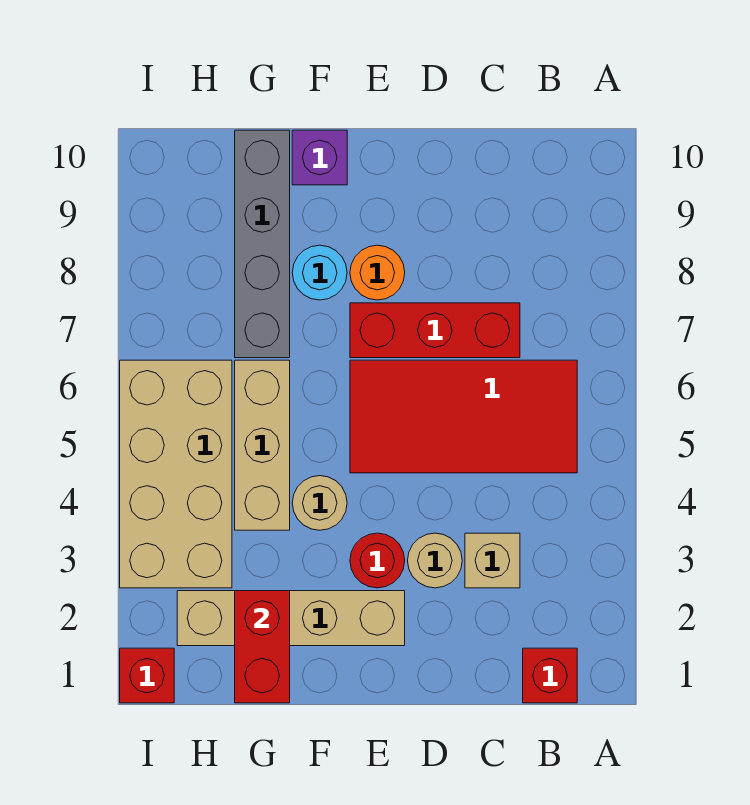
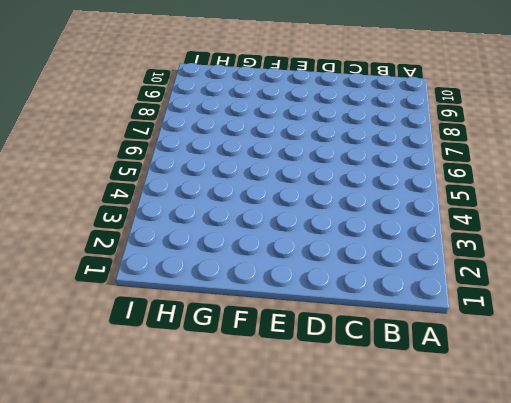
none -> red brick B1 level 1
none -> red tile B5:E6 level 1
none -> tan brick C3 level 1

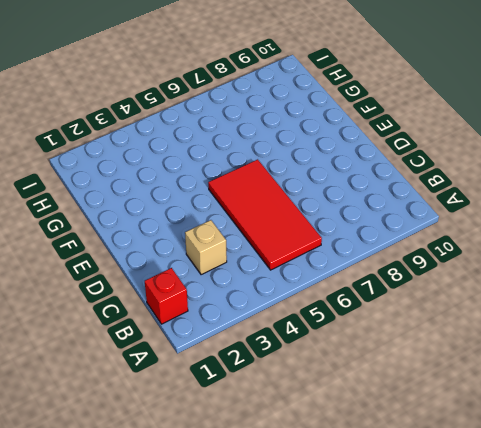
none -> red brick C7:E7 level 1
none -> tan round brick D3 level 1
none -> tan brick E2:H2 level 1

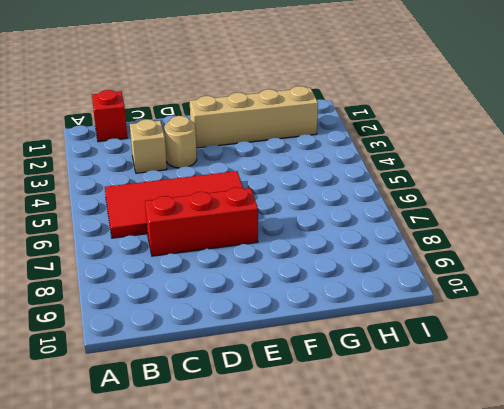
none -> red round brick E3 level 1
none -> orange round brick E8 level 1
none -> tan round brick F4 level 1

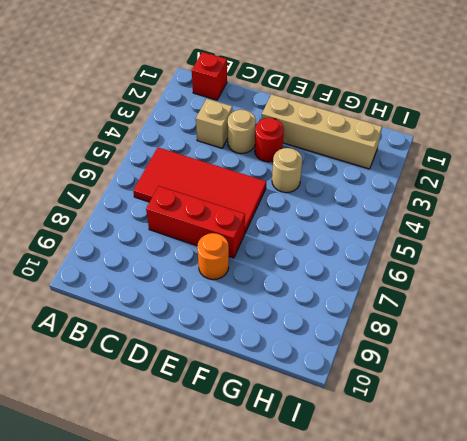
none -> cyan round brick F8 level 1
none -> purple brick F10 level 1
none -> tan brick G4:G6 level 1

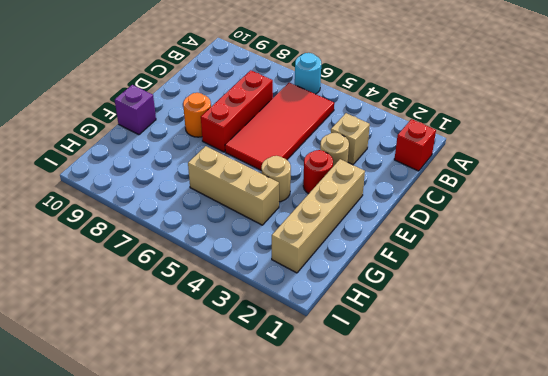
cyan round brick A6 level 1 -> cyan round brick F8 level 1
none -> grey brick G7:G10 level 1
none -> tan brick H3:I6 level 1
none -> red brick I1 level 1

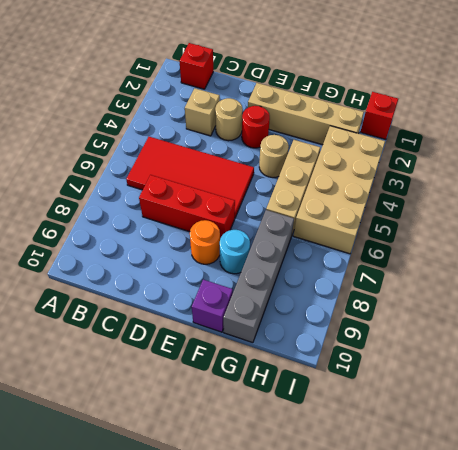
none -> red brick G1:G2 level 2

